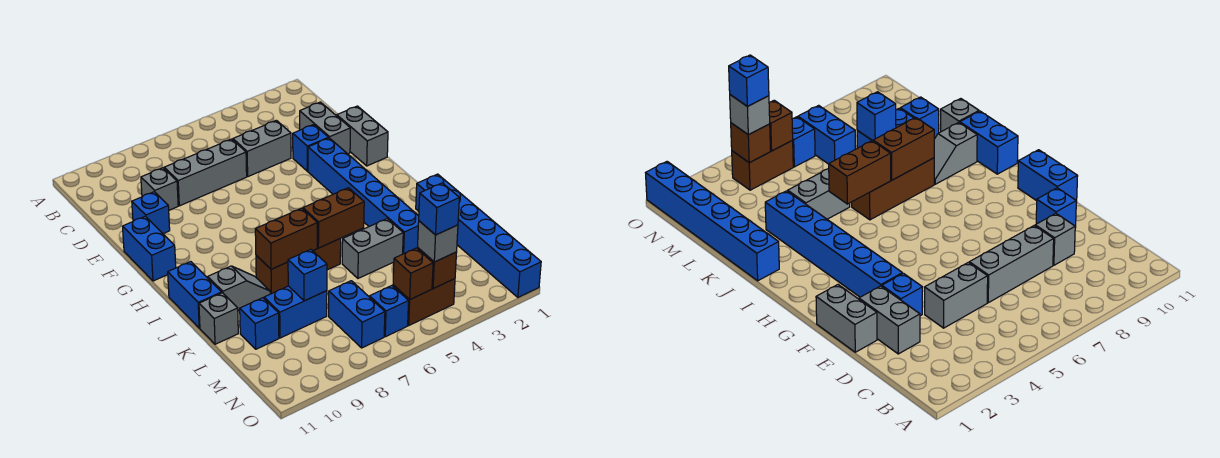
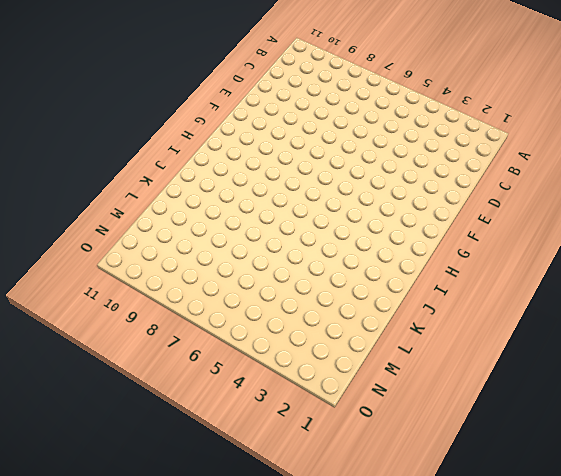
none -> grey brick D2:E2 level 1
none -> grey brick D4:D5 level 1
none -> grey brick D6:D8 level 1

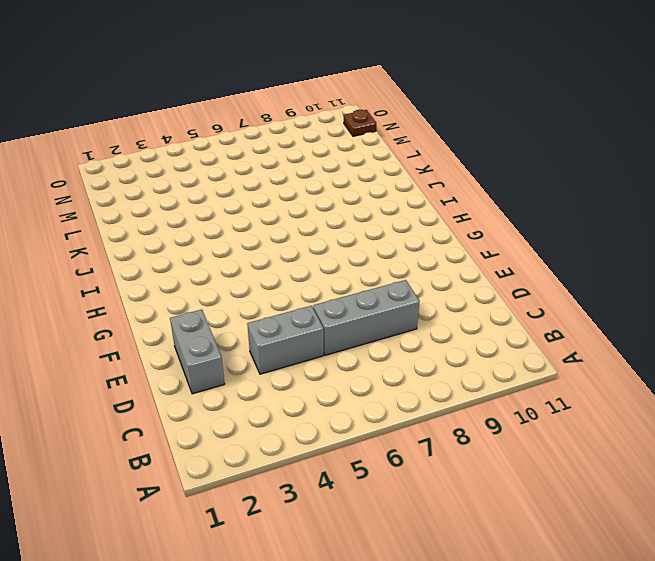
brown plate N11 level 1 -> none
none -> grey brick D9 level 1
none -> grey brick E1:F1 level 1
none -> blue brick E3 level 1

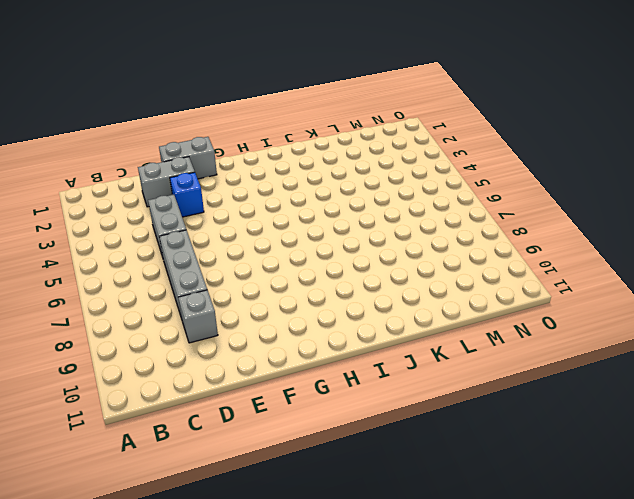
none -> blue brick E10 level 1
none -> blue brick F3:K3 level 1
none -> blue brick F11:G11 level 1

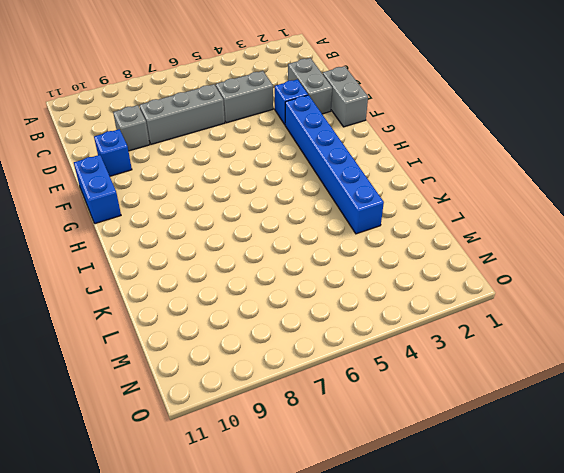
none -> blue brick I11:J11 level 1
none -> blue brick J1:O1 level 1
none -> brown brick J6:J8 level 1

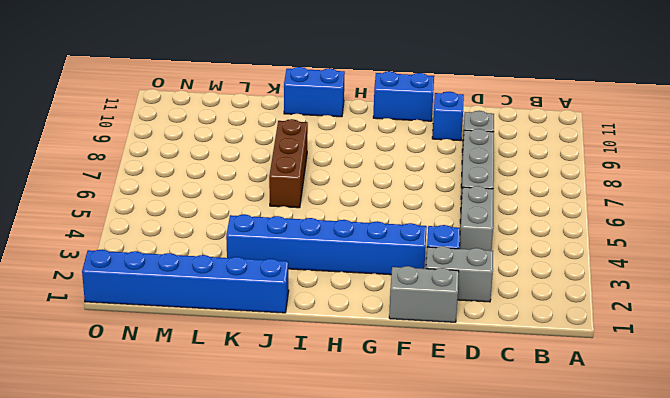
none -> grey slope J9:J10 level 1 top 10
none -> grey brick K4:K5 level 1
none -> grey brick K11 level 1

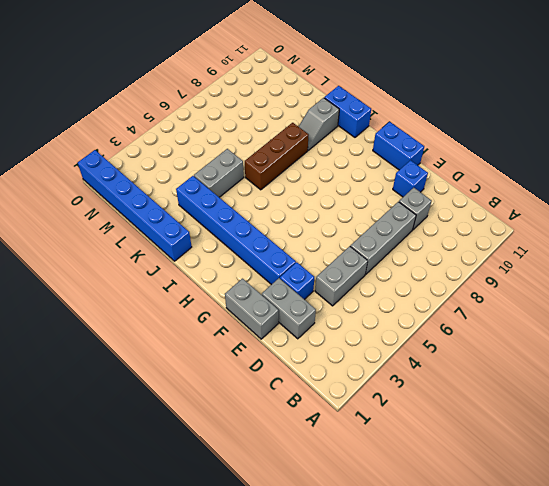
none -> grey brick K11 level 1
none -> blue brick L8:L9 level 1
none -> blue brick L10 level 1

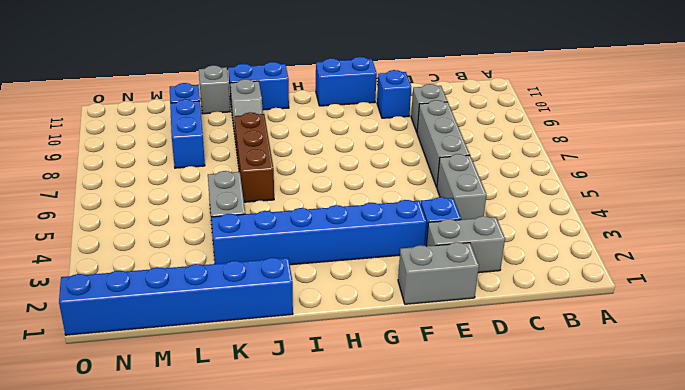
none -> blue brick M7:N7 level 1
none -> brown brick N4:N5 level 1
none -> blue brick N6 level 1

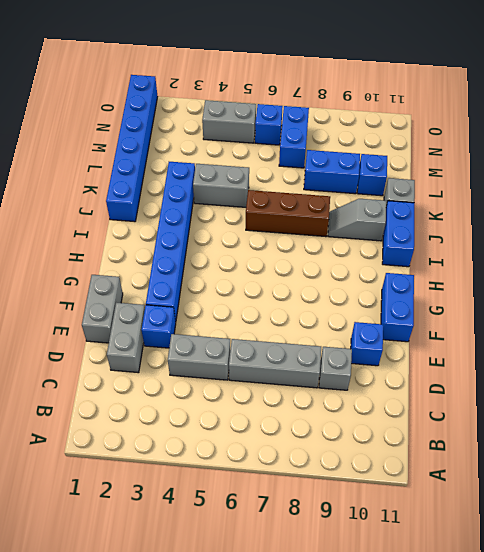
grey brick N4:N5 level 1 -> brown brick N4:N5 level 1
none -> brown brick J5:J6 level 2
none -> brown brick J7:J8 level 2
none -> blue brick L8 level 2

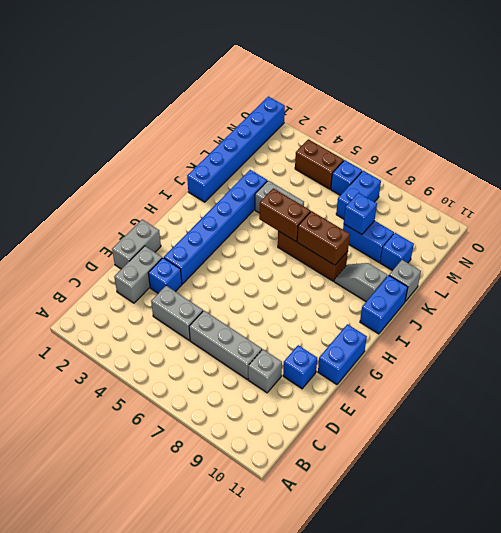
none -> brown brick N4 level 2
none -> brown brick N5 level 2
none -> grey brick N4 level 3

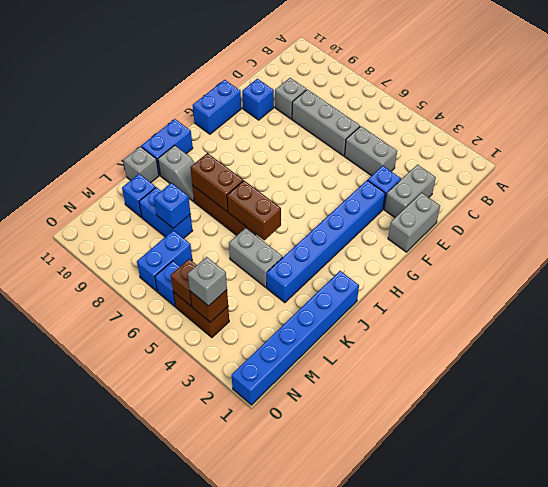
none -> blue brick N4 level 4

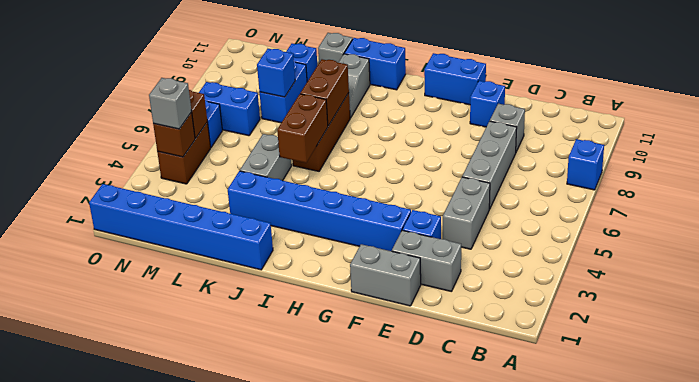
blue brick A8 level 1 -> blue brick N4 level 4

